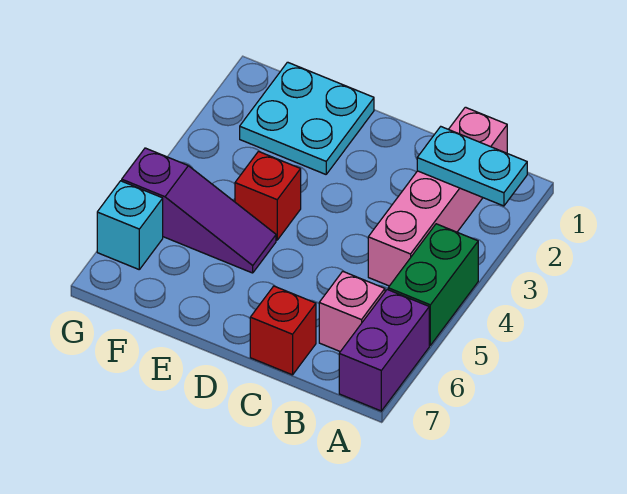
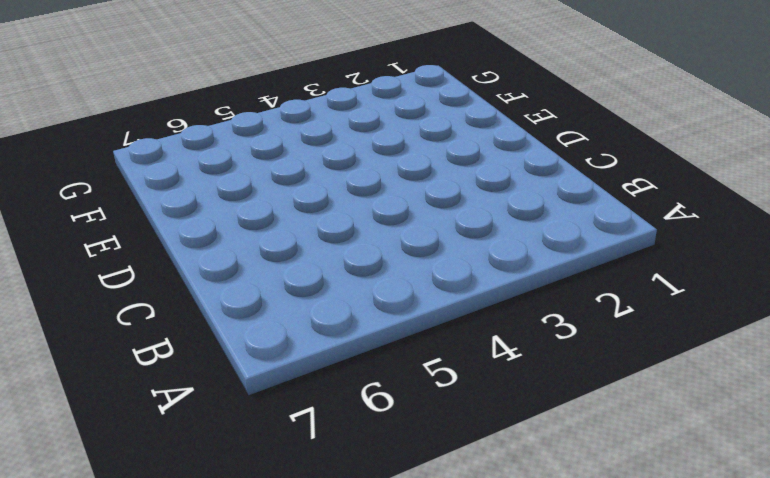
none -> green brick A4:A5 level 1
none -> purple brick A6:A7 level 1

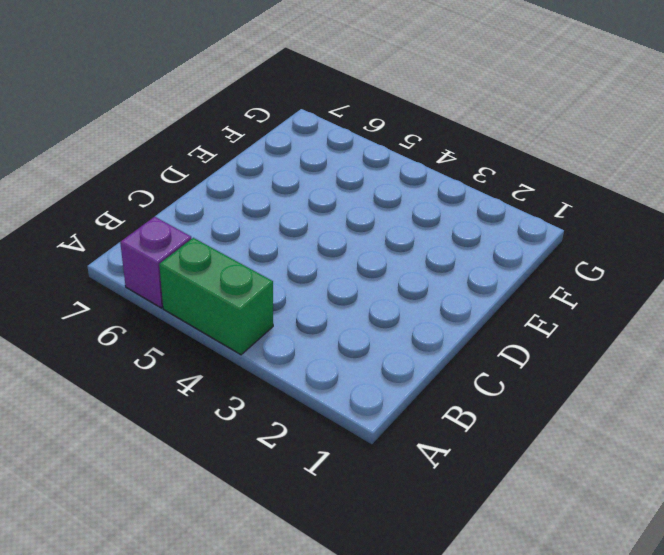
purple brick A6 level 1 -> purple brick A6:A7 level 1
none -> pink brick B1:B4 level 1
none -> pink brick B6 level 1

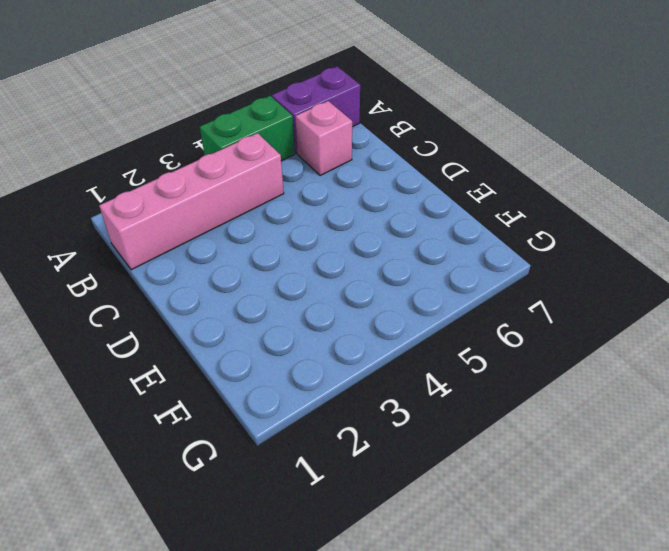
none -> red brick C7 level 1
none -> cyan plate E1:F2 level 1

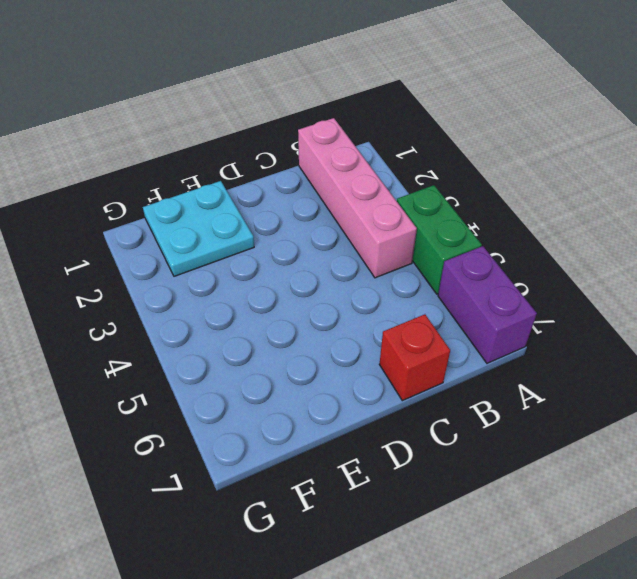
none -> pink brick B6 level 1
none -> red brick E4 level 1

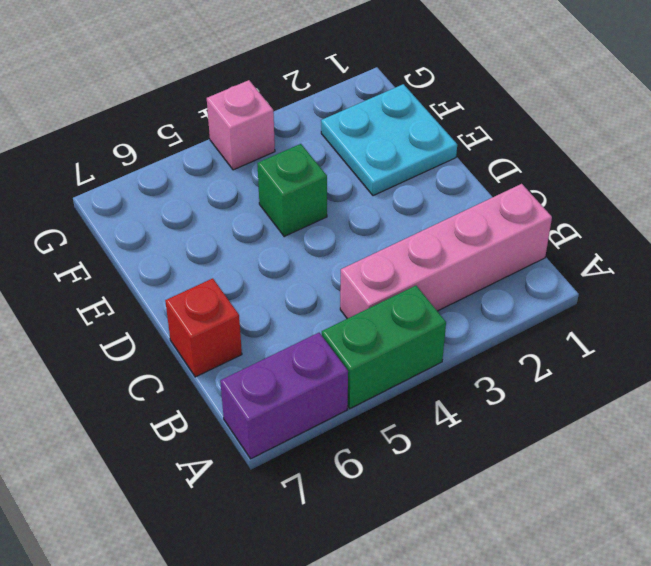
green brick E4 level 1 -> red brick E4 level 1
pink brick G4 level 1 -> pink brick B6 level 1
none -> purple slope E5:G5 level 1 top G
none -> cyan brick G6 level 1

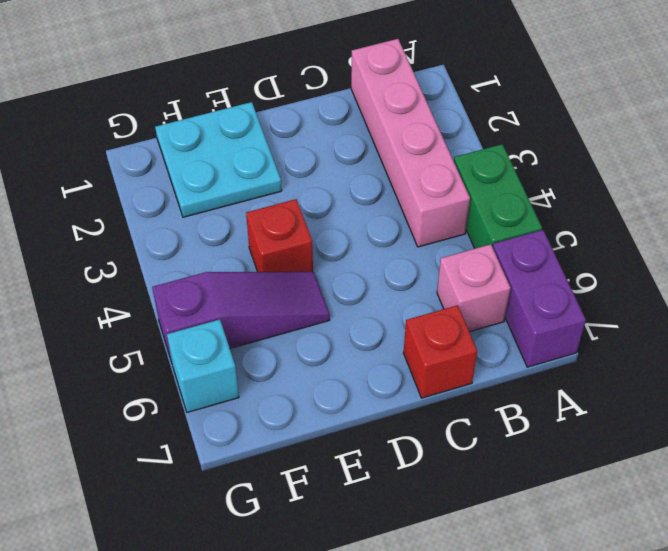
none -> cyan plate A2:B2 level 2

